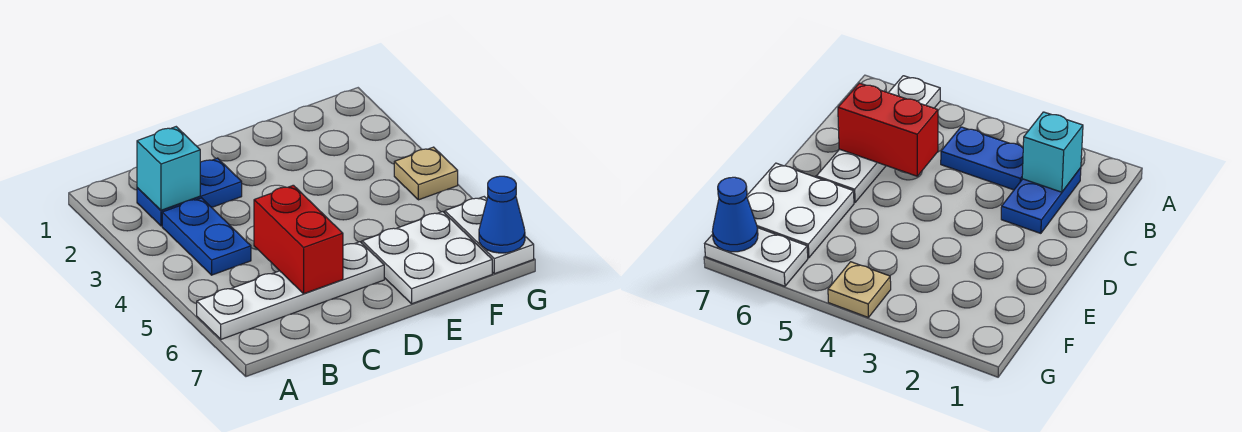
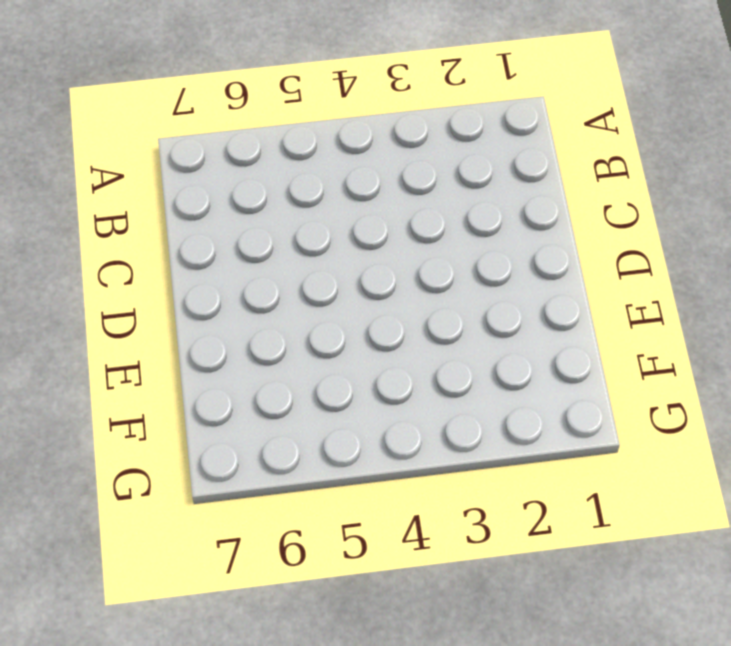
none -> white plate A6:D6 level 1
none -> blue plate B2:C2 level 1

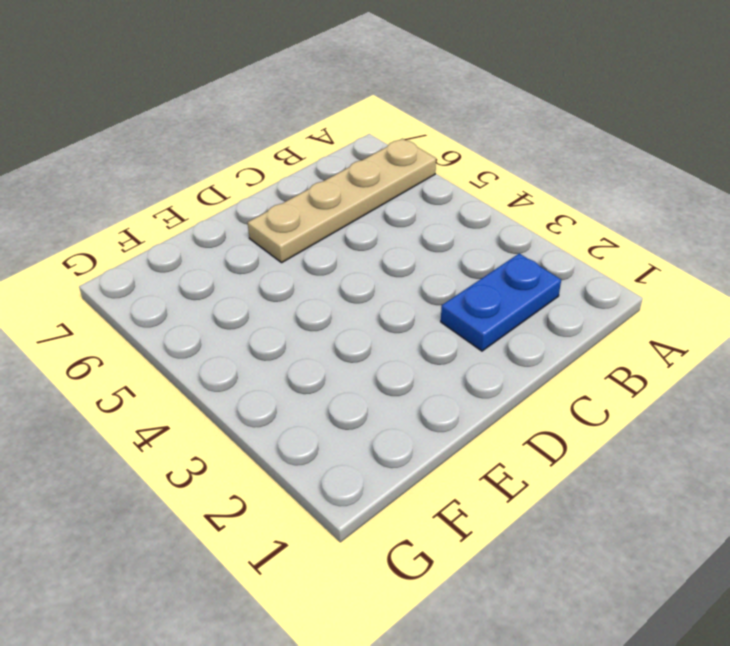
tan plate A6:D6 level 1 -> white plate A6:D6 level 1
none -> blue plate B3:B4 level 1
none -> white plate E6:F7 level 1

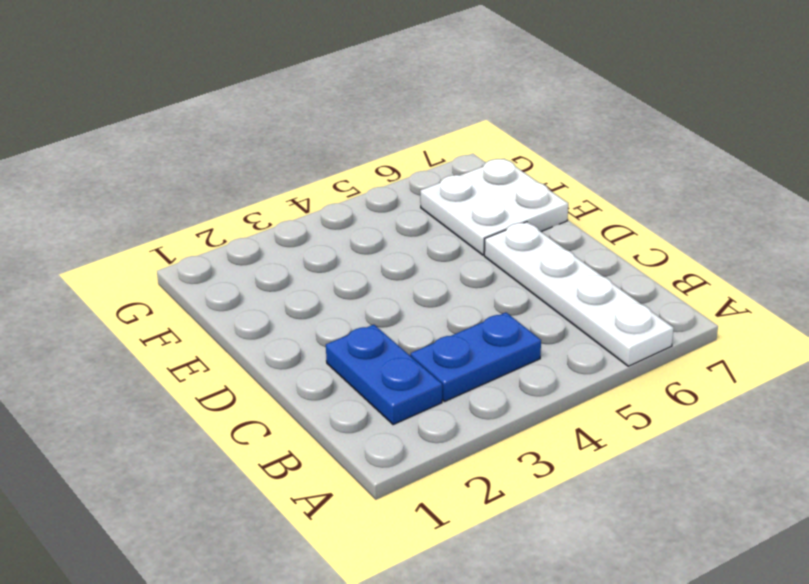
none -> tan plate G4 level 1
none -> white plate G6:G7 level 1

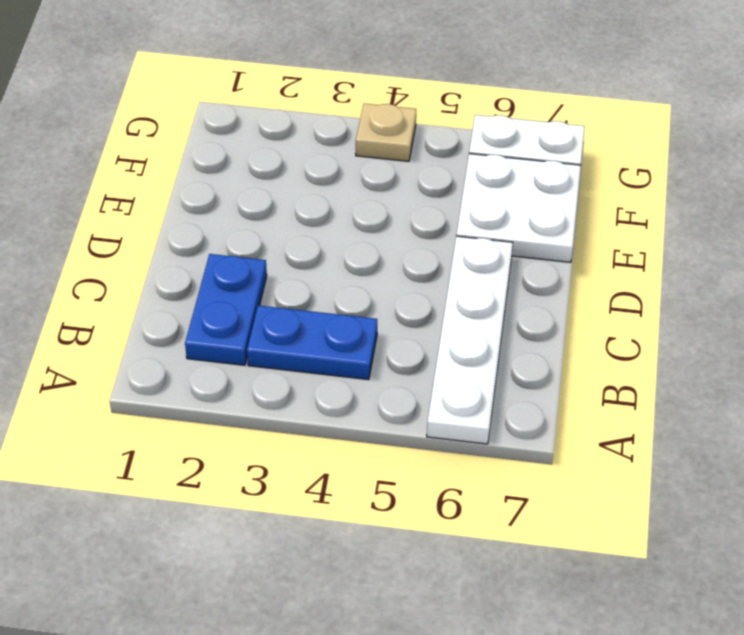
none -> cyan brick B2 level 2
none -> red brick C5:C6 level 2

